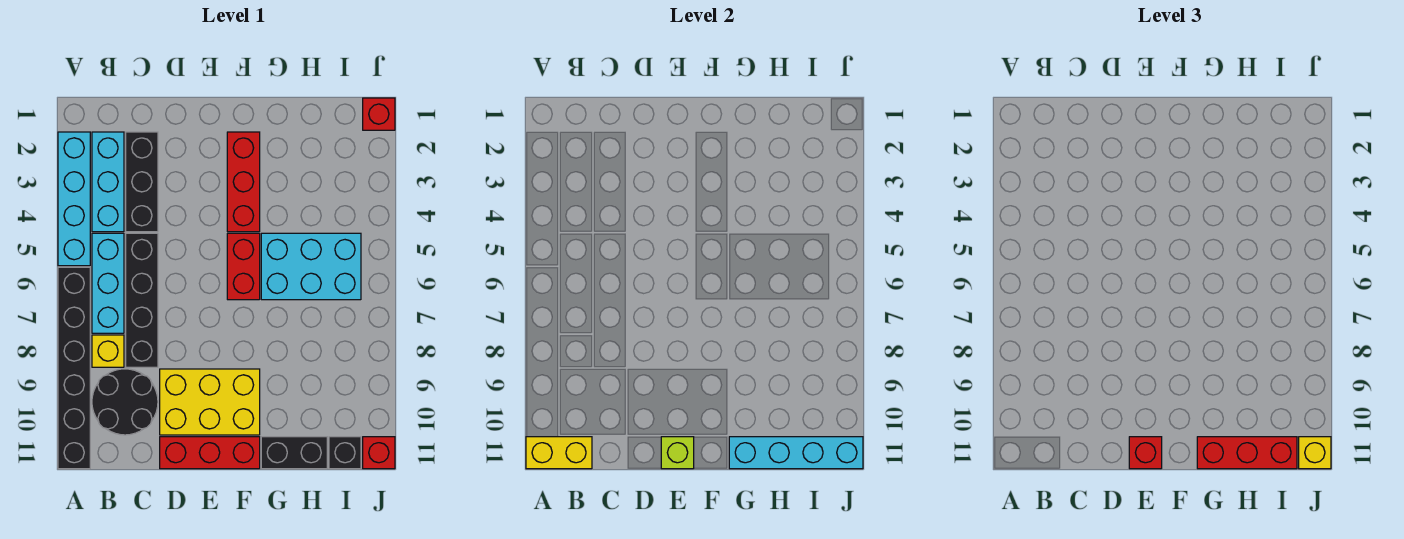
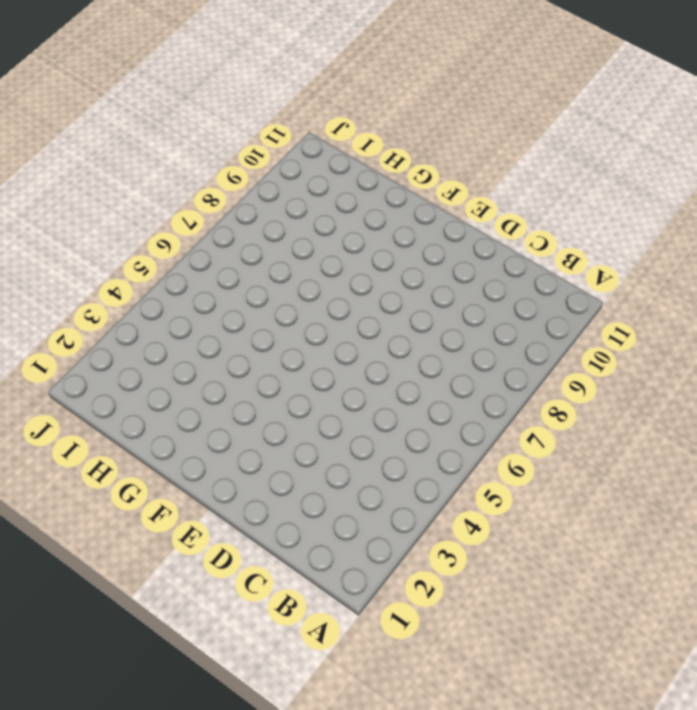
none -> cyan brick A2:A5 level 1
none -> black brick A6:A11 level 1
none -> cyan brick B2:B4 level 1

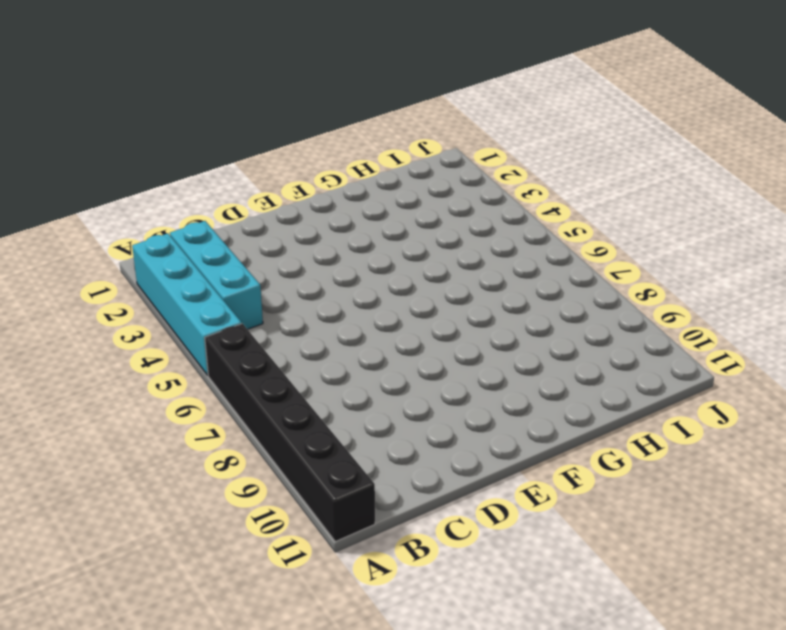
none -> cyan brick B5:B7 level 1
none -> yellow brick B8 level 1
none -> black round brick B9:C10 level 1

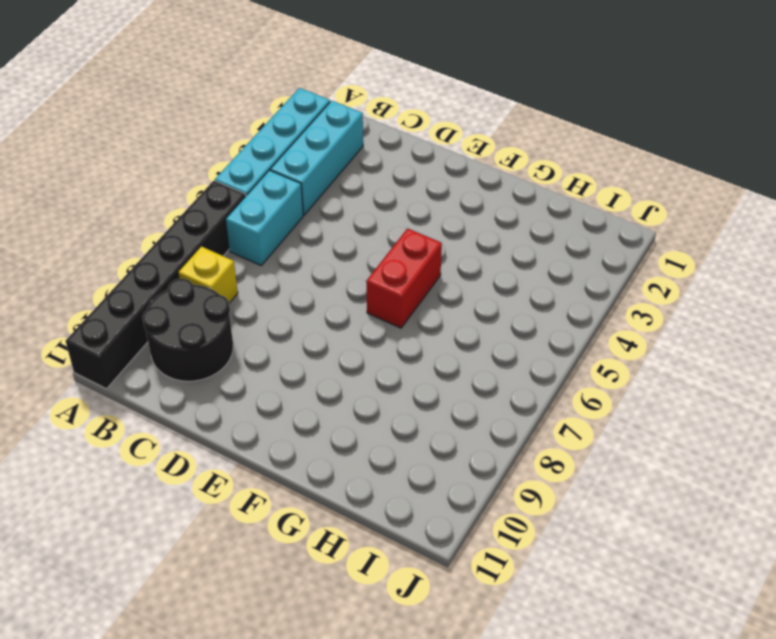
cyan brick B5:B6 level 1 -> cyan brick B5:B7 level 1
none -> black brick C2:C4 level 1
none -> black brick C5:C8 level 1
none -> yellow brick D9:F10 level 1

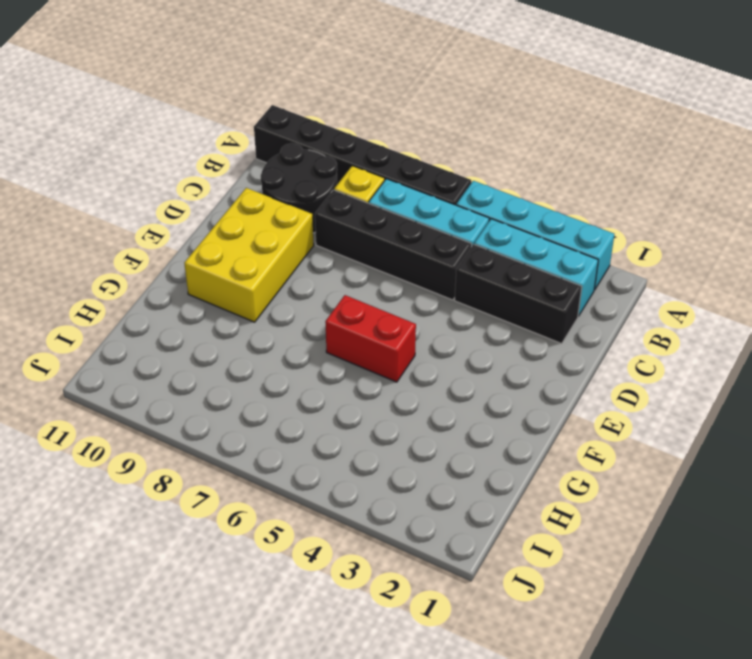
none -> red brick D11:F11 level 1
none -> red brick F2:F4 level 1
none -> cyan brick G5:I6 level 1

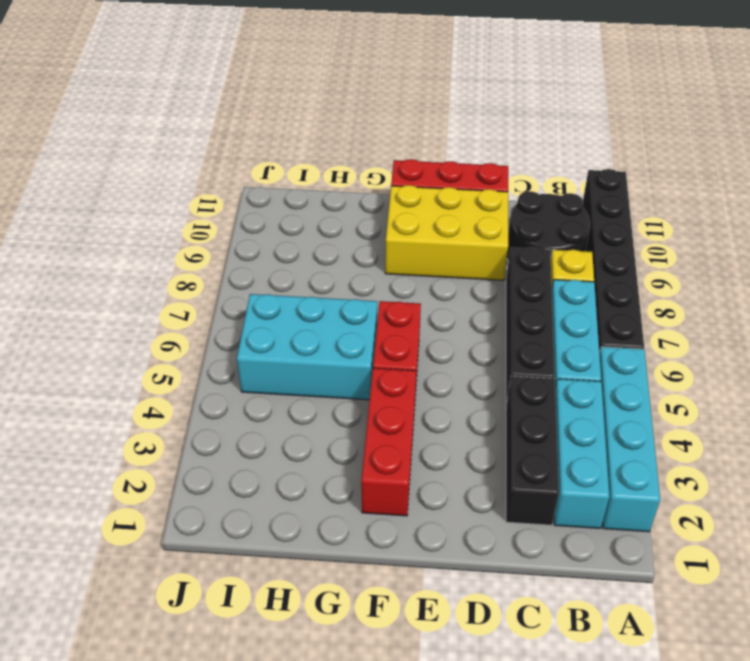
none -> black brick G11:H11 level 1
none -> black brick I11 level 1
none -> red brick J1 level 1

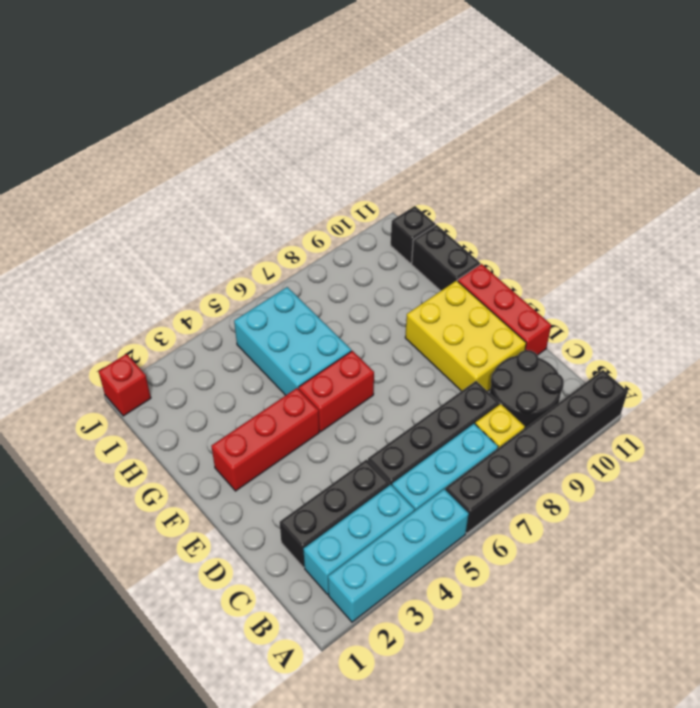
none -> red brick J11 level 1
none -> yellow brick A11:B11 level 2
none -> lime brick E11 level 2

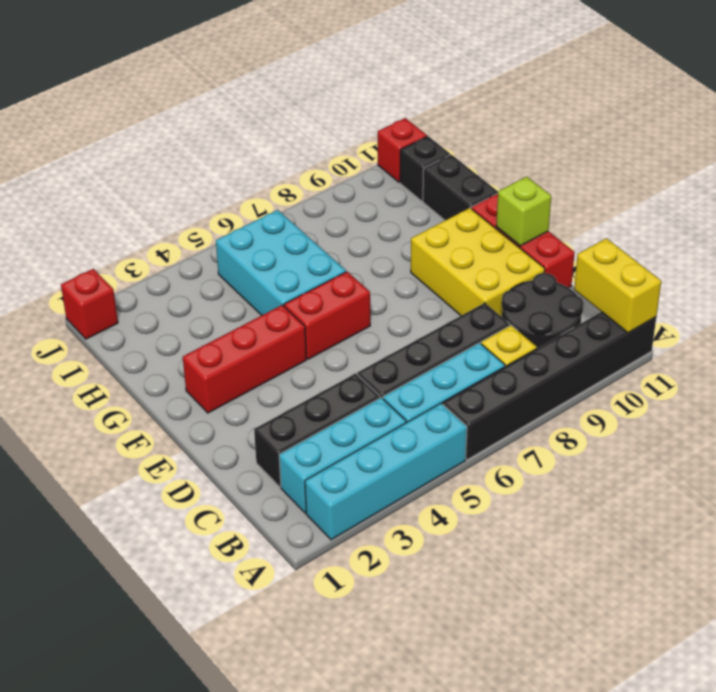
none -> cyan brick G11:J11 level 2
none -> red brick E11 level 3
none -> red brick G11:I11 level 3

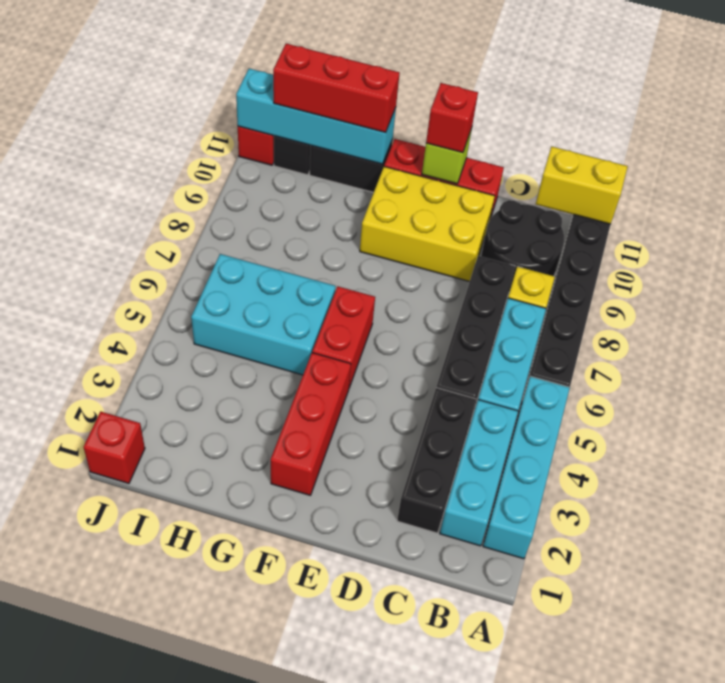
none -> yellow brick J11 level 3

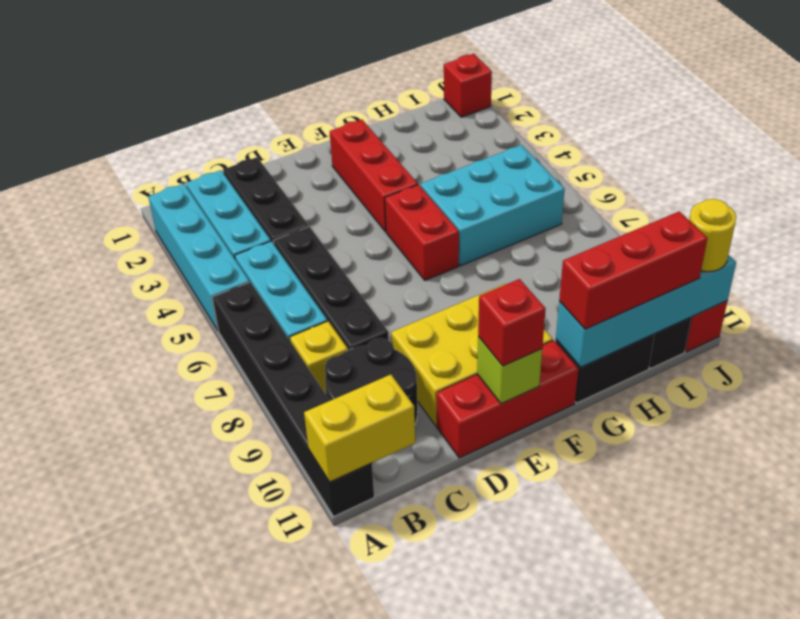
yellow round brick J11 level 3 -> yellow brick J11 level 3

